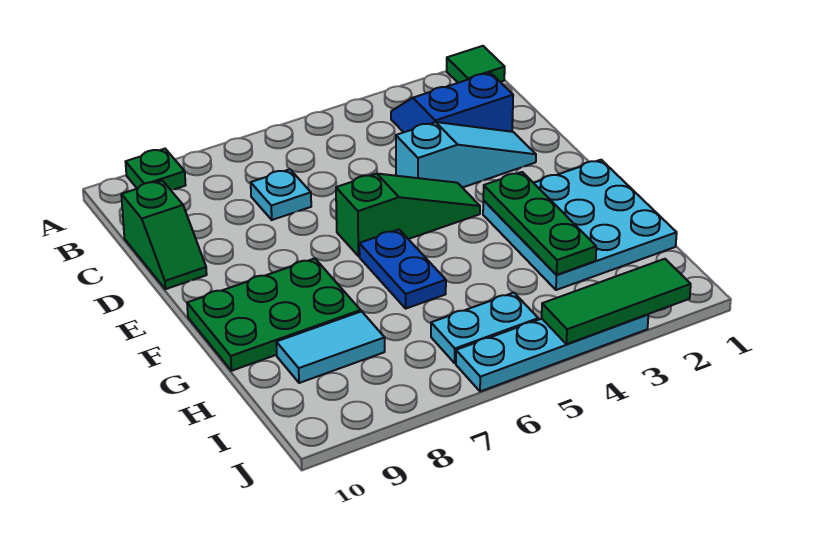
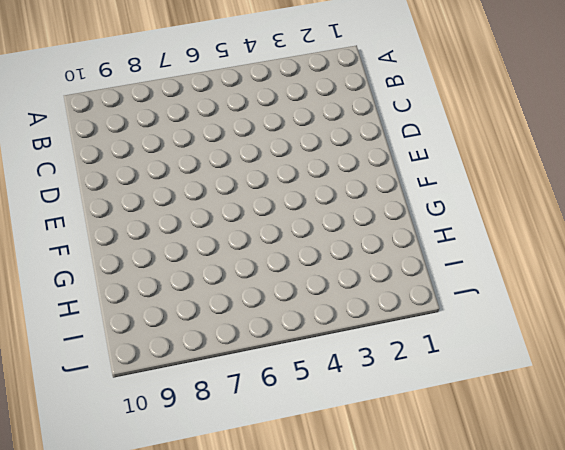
none -> green tile A1 level 1
none -> green plate A9 level 1
none -> blue slope B2:C3 level 1 top C

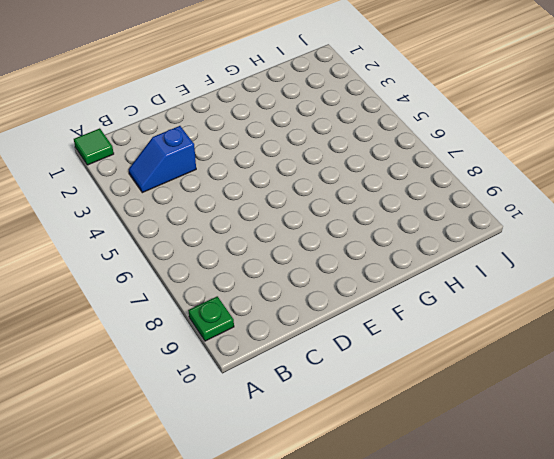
blue slope B3:C3 level 1 top C -> blue slope B2:C3 level 1 top C
none -> cyan plate C7 level 1
none -> green slope C10:D10 level 1 top C
none -> cyan slope D2:D4 level 1 top 4

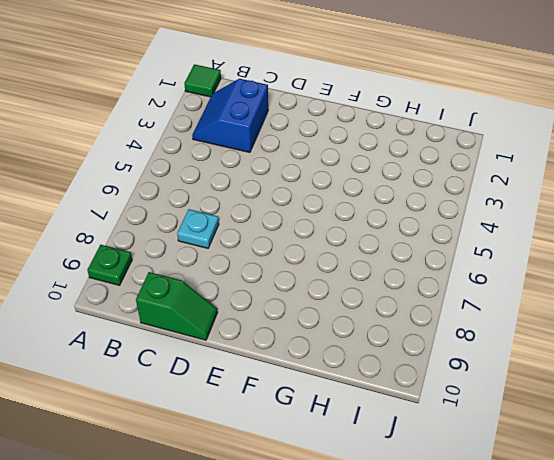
none -> cyan slope D2:D4 level 1 top 4
none -> green slope E4:E6 level 1 top 6
none -> cyan plate F1:H3 level 1

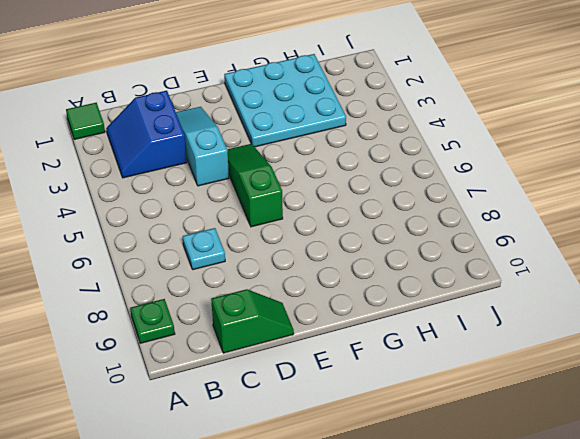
none -> blue plate F6:G6 level 1
none -> green plate F8:G10 level 1
none -> cyan tile H8:H9 level 1

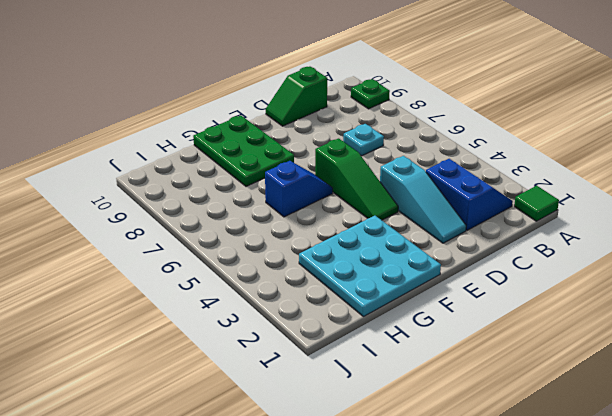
blue slope F6:G6 level 1 top G -> blue plate F6:G6 level 1
none -> cyan tile H8:H9 level 1
none -> cyan plate I5:I6 level 1
none -> cyan plate J3:J6 level 1

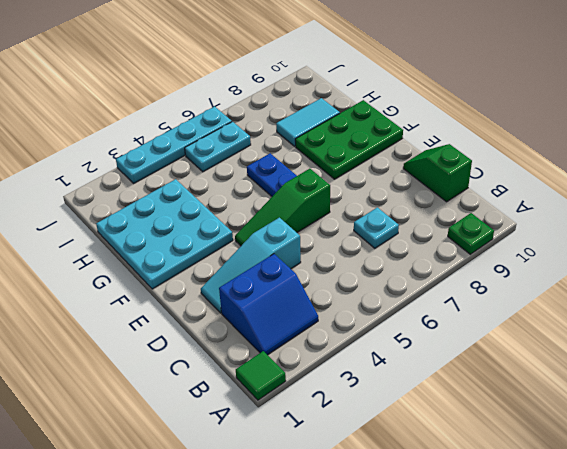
none -> green plate F3:H3 level 2
none -> green tile J2:J4 level 2

